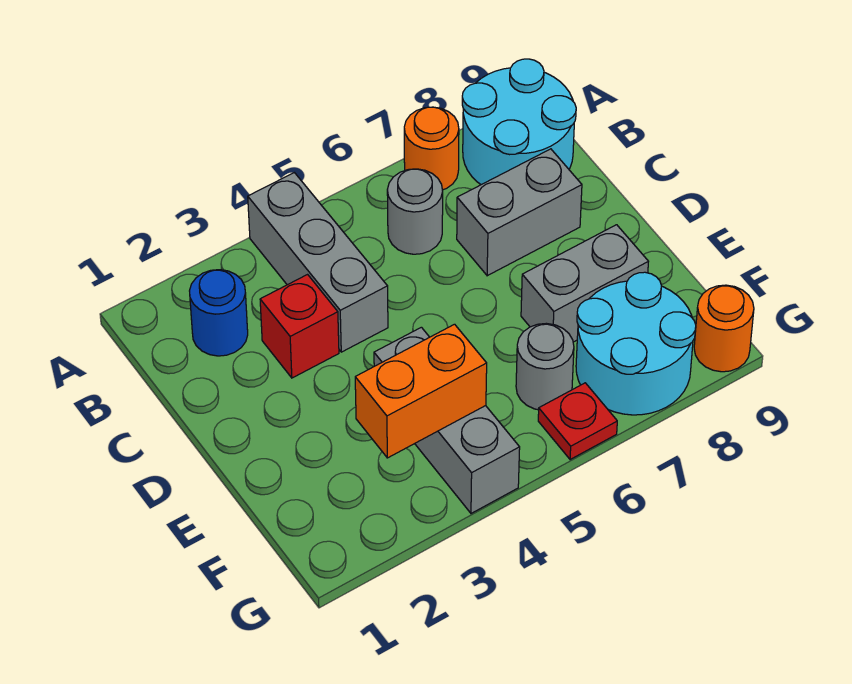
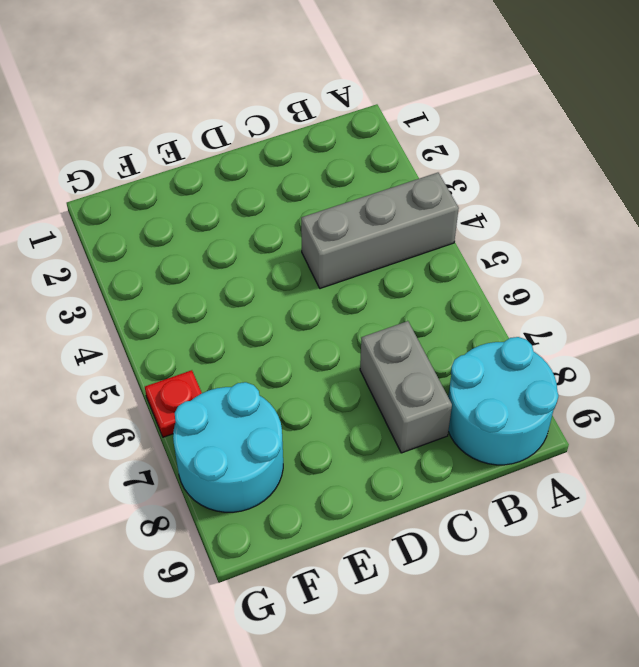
none -> orange round brick A7 level 1
none -> blue round brick B2 level 1
none -> grey round brick B6 level 1

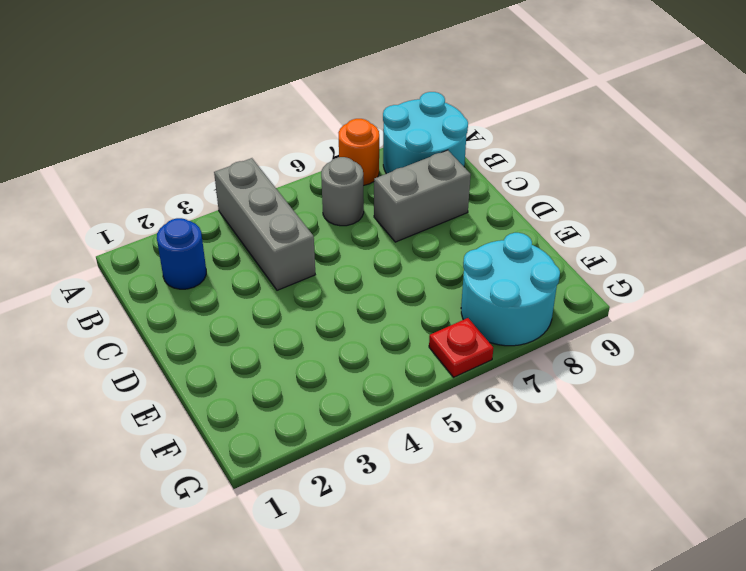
none -> red brick C3 level 1
none -> grey brick E4:G4 level 1
none -> grey brick E7:E8 level 1

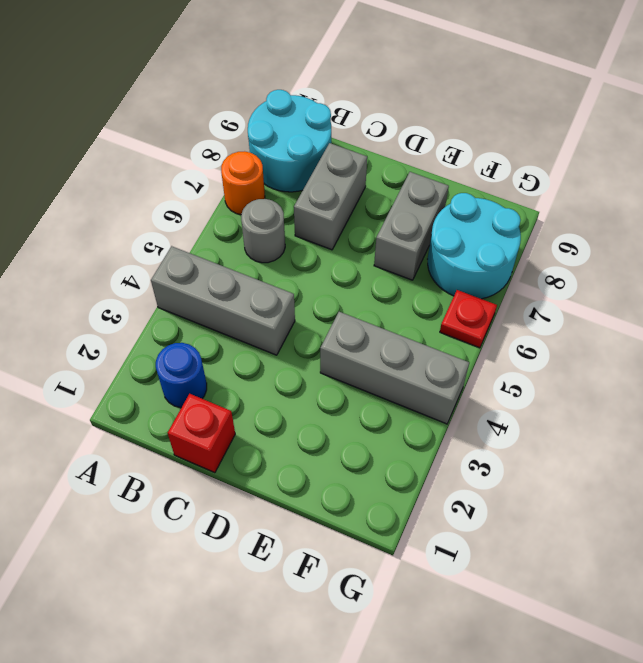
red brick C1 level 1 -> red brick C3 level 1
none -> grey round brick F6 level 1
none -> orange round brick G9 level 1
none -> orange brick F3:F4 level 2

